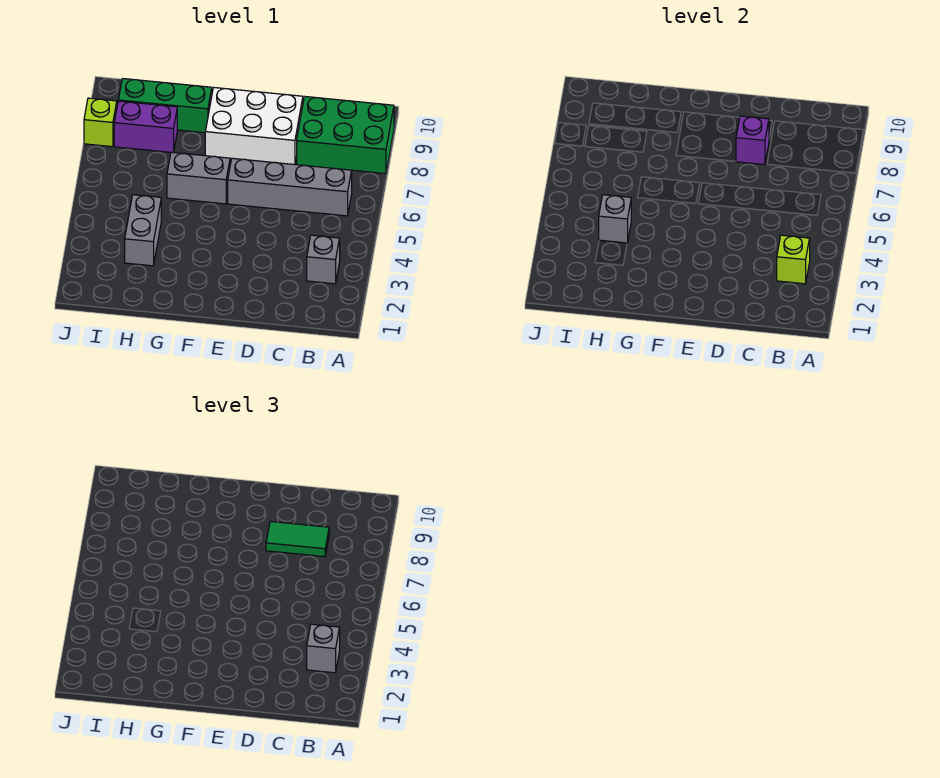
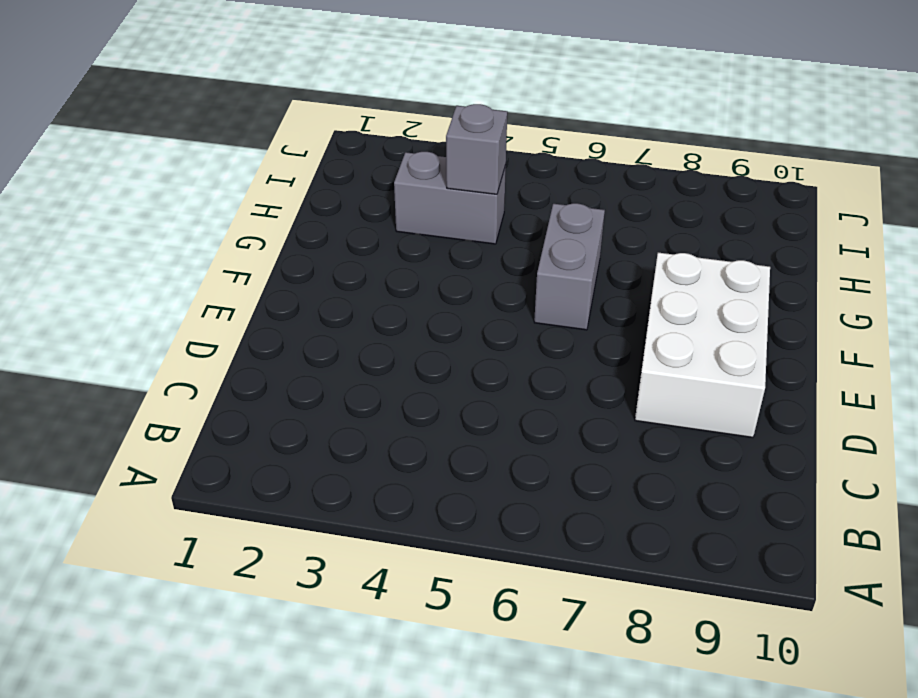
none -> green brick A8:C9 level 1
none -> grey brick B3 level 1
none -> grey brick B6:E6 level 1

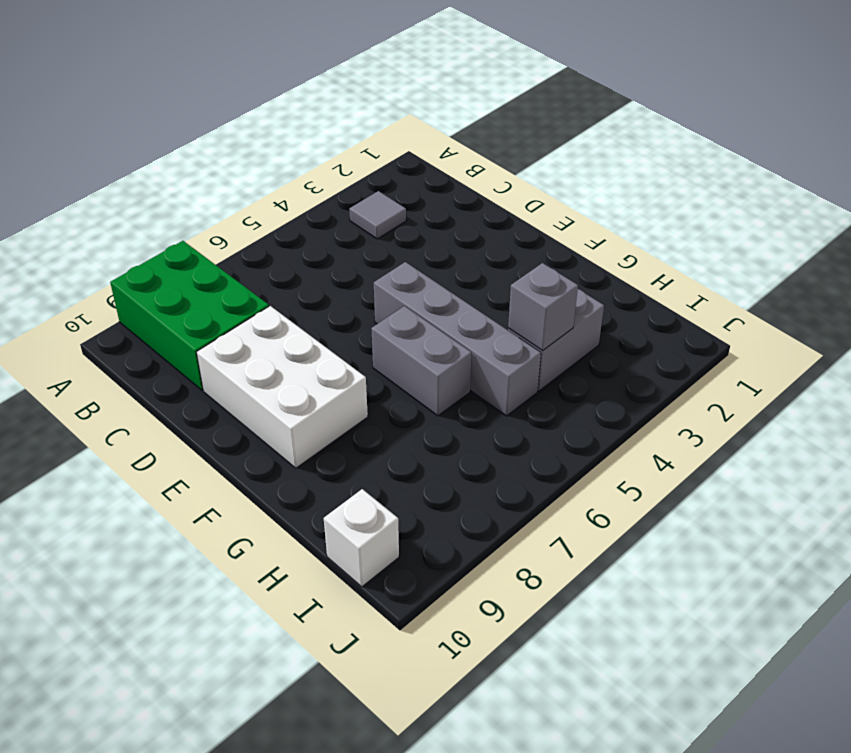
grey tile B3 level 1 -> grey brick B3 level 1
grey brick E5:H5 level 1 -> grey brick B6:E6 level 1
white brick I10 level 1 -> none
none -> green brick G9:I9 level 1
none -> purple brick H8:I8 level 1
none -> lime brick J8 level 1

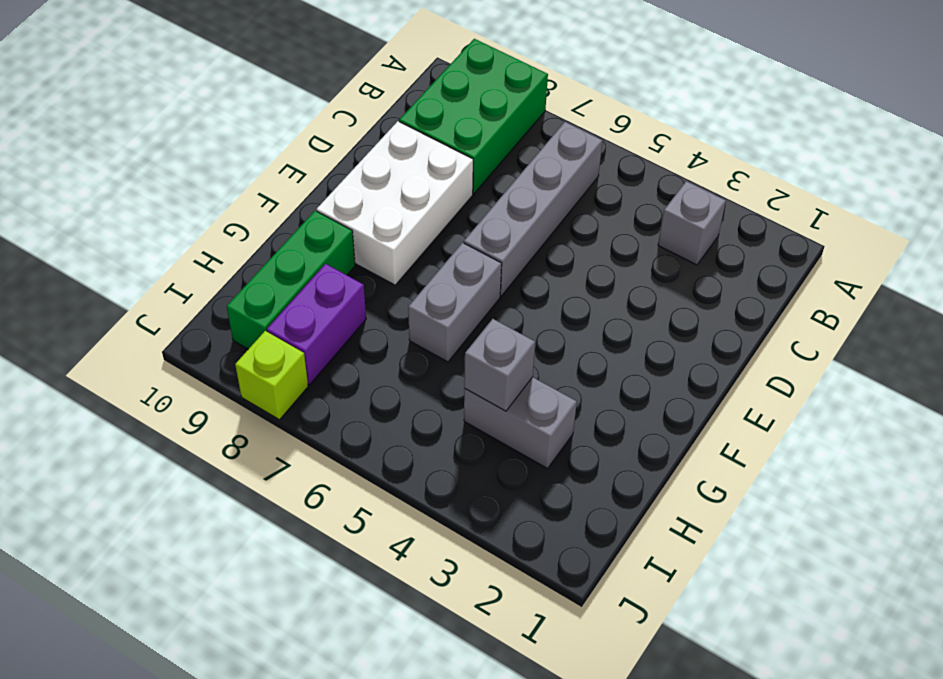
none -> lime brick B3 level 2
none -> purple brick D8 level 2
none -> grey brick B3 level 3

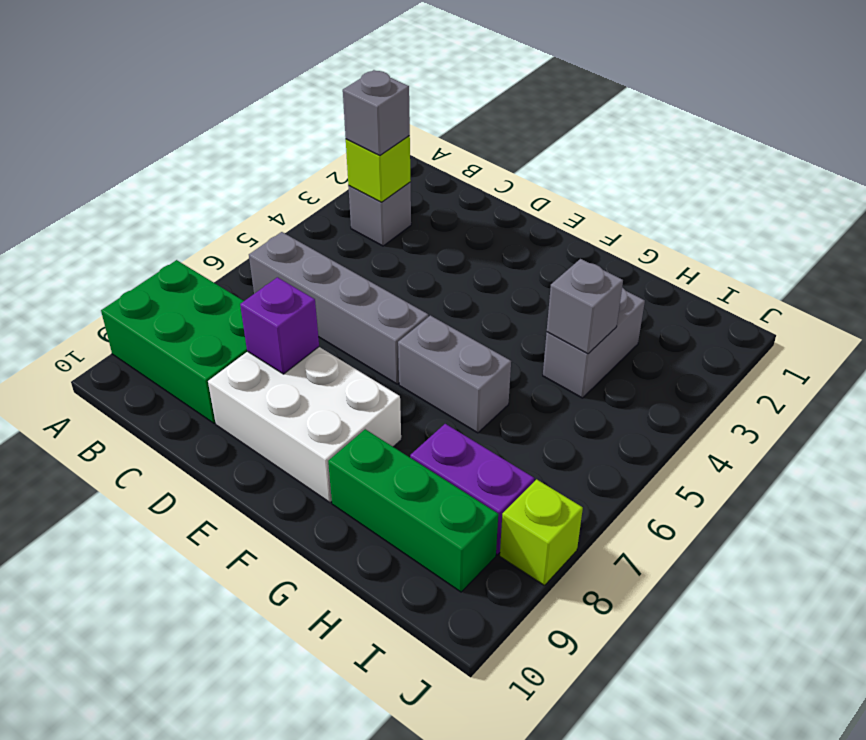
none -> green tile C8:D8 level 3

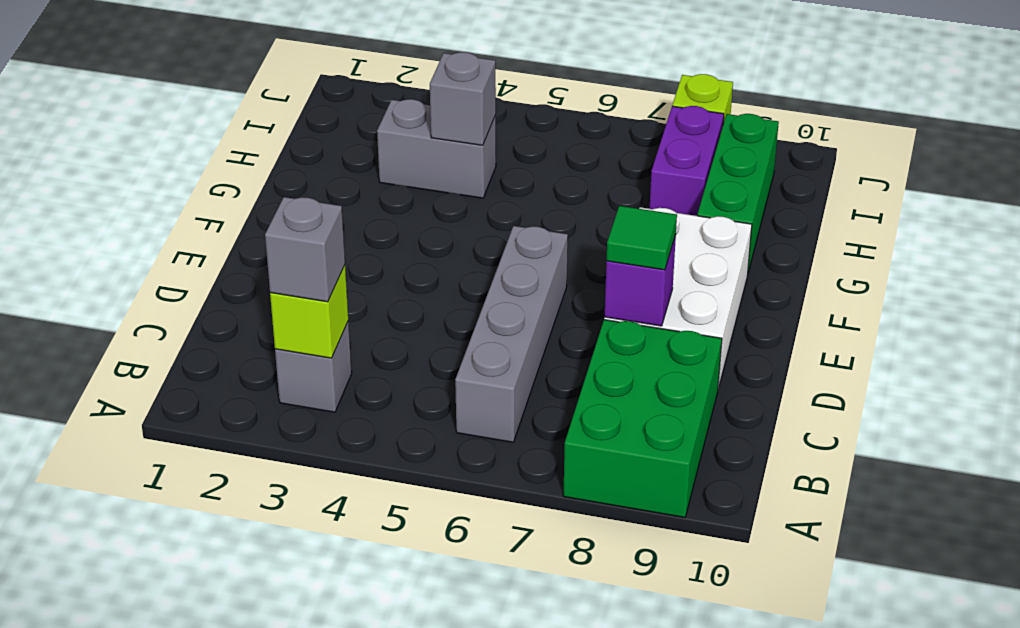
green tile D8 level 3 -> green tile C8:D8 level 3
none -> grey brick F6:G6 level 1

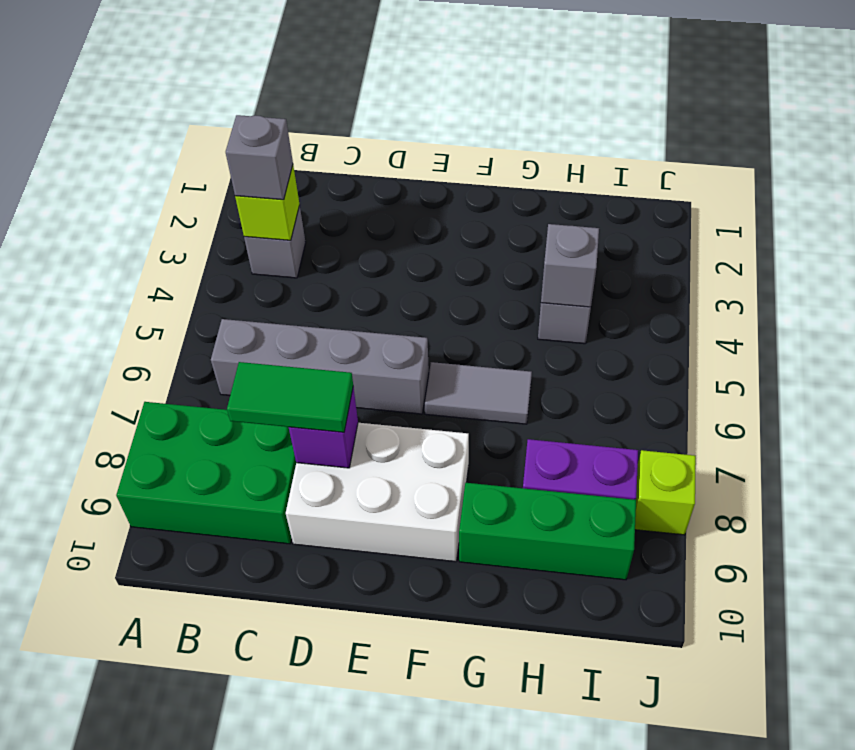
grey tile F6:G6 level 1 -> grey brick F6:G6 level 1

